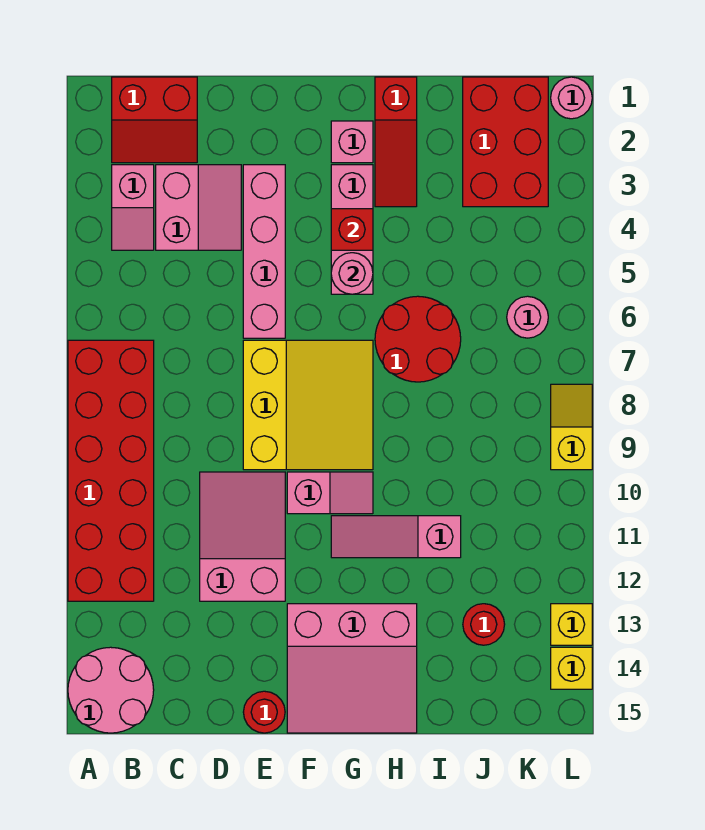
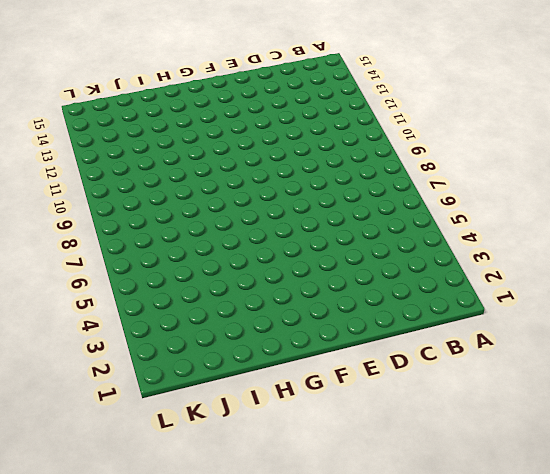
none -> red brick A7:B12 level 1
none -> pink round brick A14:B15 level 1
none -> red slope B1:C2 level 1 top 1

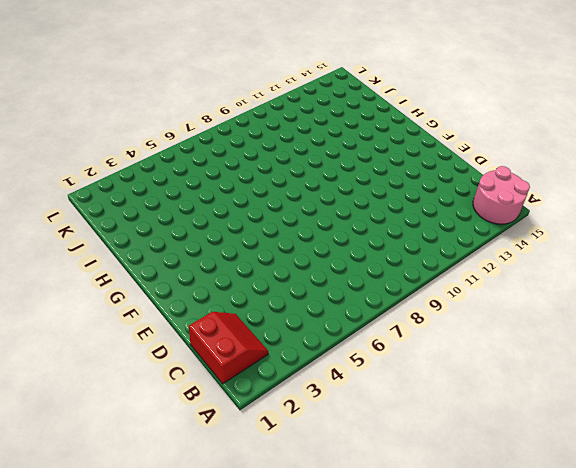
none -> red brick A7:B12 level 1
none -> pink slope B3:B4 level 1 top 3
none -> pink slope C3:D4 level 1 top C

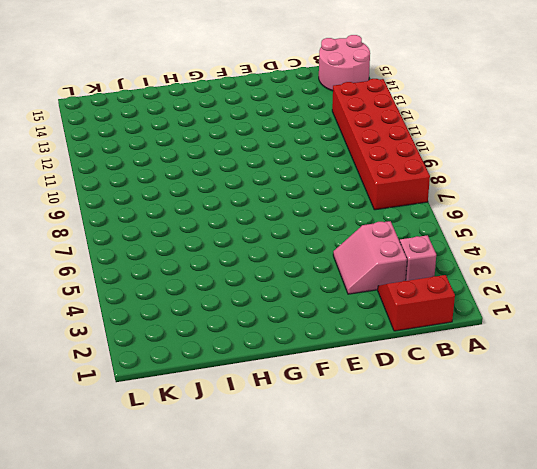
none -> pink slope D10:E12 level 1 top 12
none -> pink brick E3:E6 level 1
none -> yellow slope E7:G9 level 1 top E

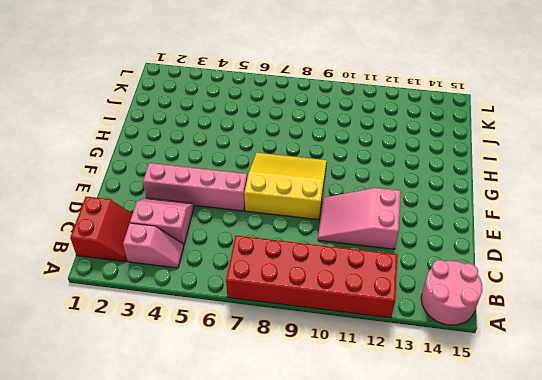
none -> red round brick E15 level 1
none -> pink slope F10:G10 level 1 top F
none -> pink slope F13:H15 level 1 top 13

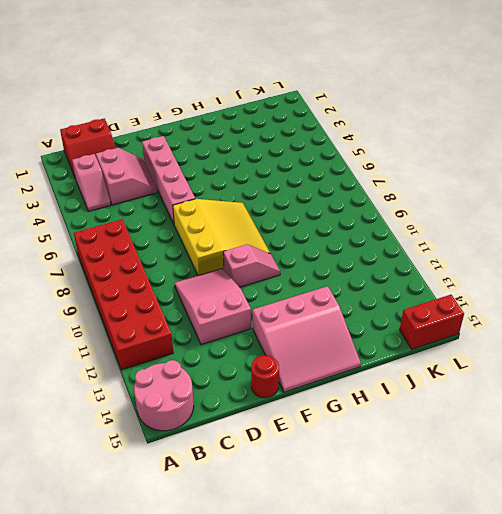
red brick K15:L15 level 1 -> none
none -> pink brick G2 level 1
none -> pink brick G3:G5 level 1
none -> pink slope G11:I11 level 1 top I

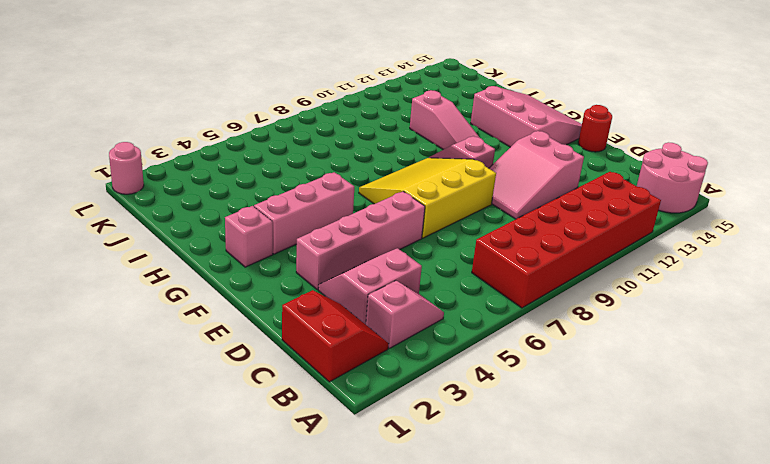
none -> red slope H1:H3 level 1 top 1
none -> red round brick H6:I7 level 1
none -> red brick J1:K3 level 1

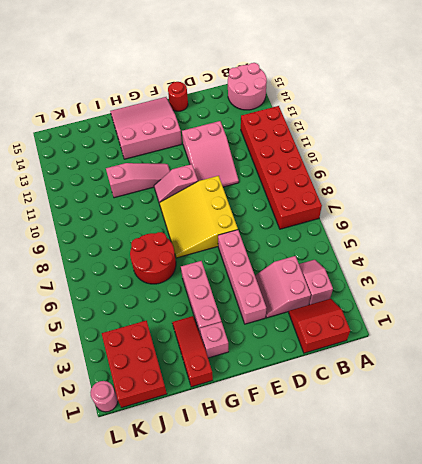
none -> red round brick J13 level 1
none -> pink round brick K6 level 1
none -> yellow slope L8:L9 level 1 top 9

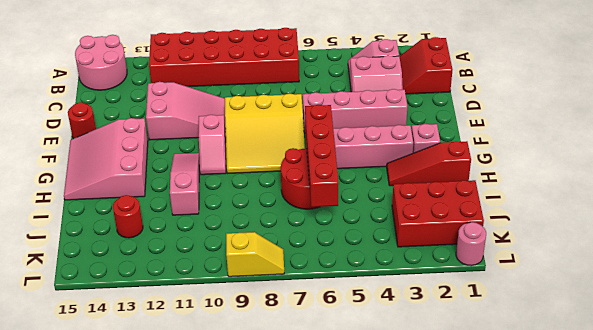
red brick G6:J6 level 2 -> none
none -> pink round brick K6 level 1
none -> yellow brick L13 level 1
none -> yellow brick L14 level 1

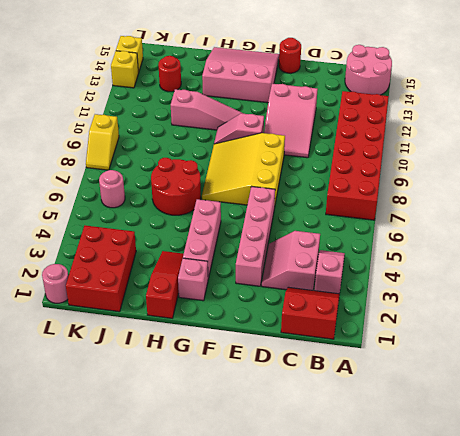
none -> red brick G4 level 2
none -> pink round brick G5 level 2

